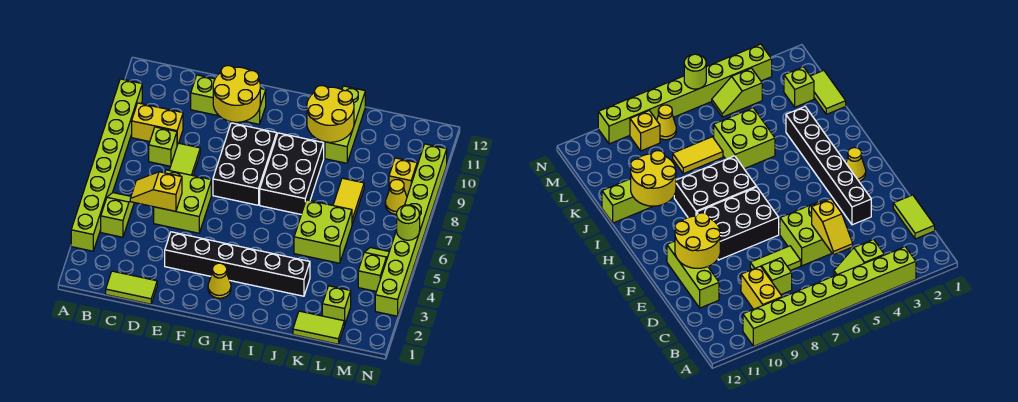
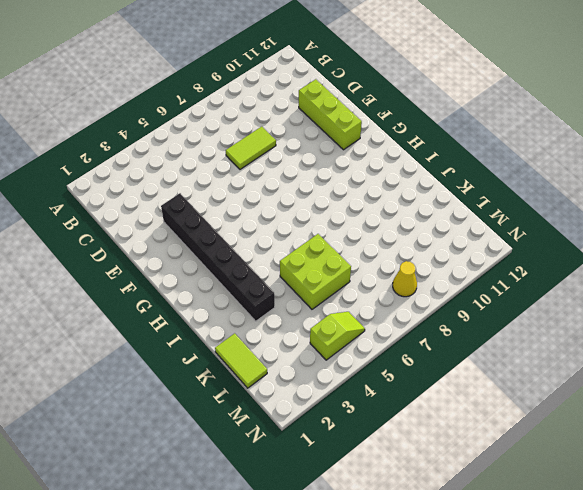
none -> lime brick A3:A10 level 1
none -> lime slope B4:B5 level 1 top 4
none -> yellow brick B9:C9 level 1

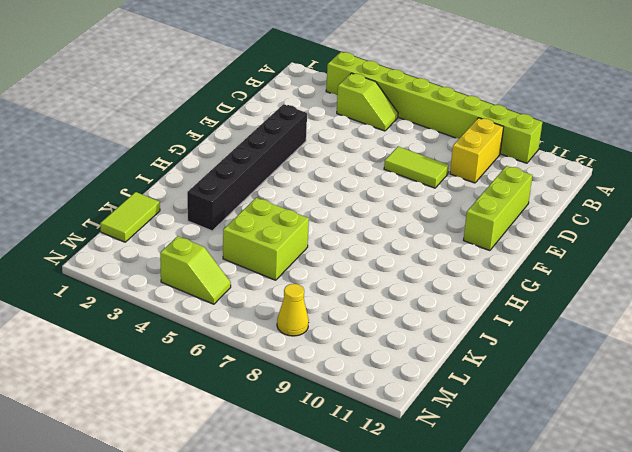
none -> lime tile C1:D1 level 1
none -> lime brick C8 level 1
none -> lime brick D5:E6 level 1

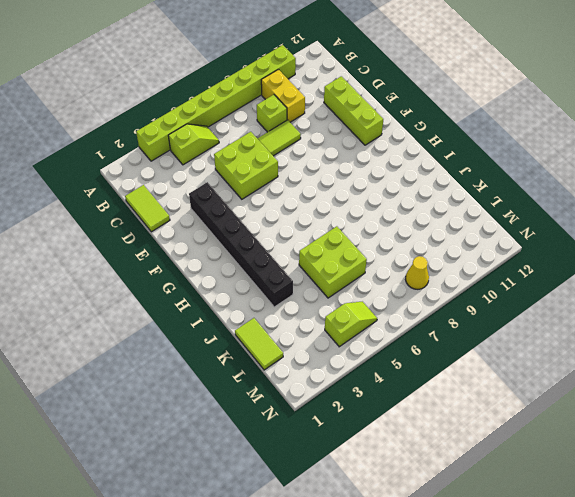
none -> black brick F7:G9 level 1
none -> yellow cone G2 level 1
none -> black brick H7:I9 level 1

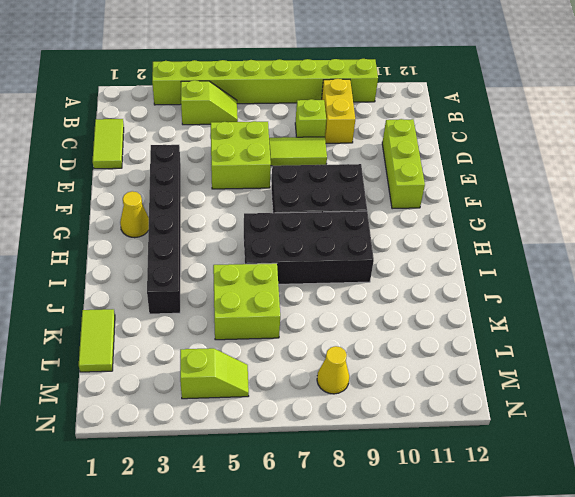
black brick H6:I9 level 1 -> black brick H7:I9 level 1
none -> lime brick J10:J12 level 1
none -> yellow tile K7:K8 level 1
none -> lime brick L2 level 1

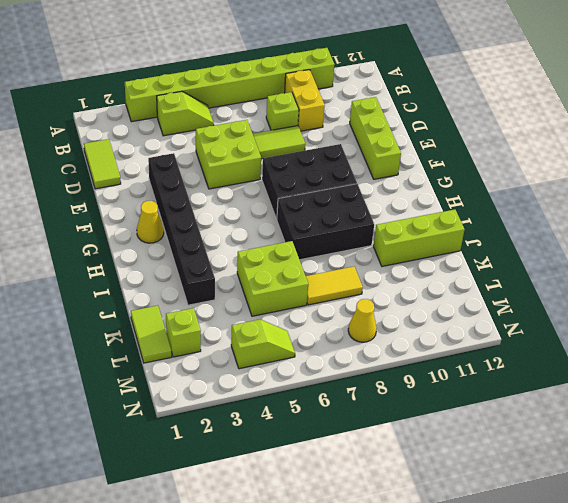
none -> yellow brick M9 level 1
none -> lime brick N3:N10 level 1
none -> yellow slope C5:D5 level 2 top D

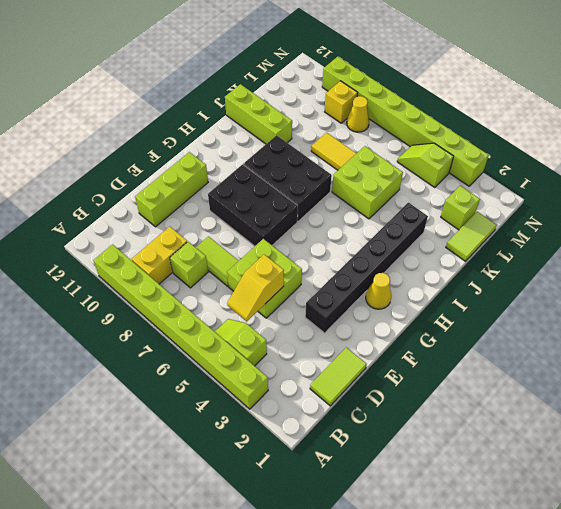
none -> yellow round brick E10:F11 level 2
none -> yellow round brick I10:J11 level 2
none -> lime round brick N6 level 2

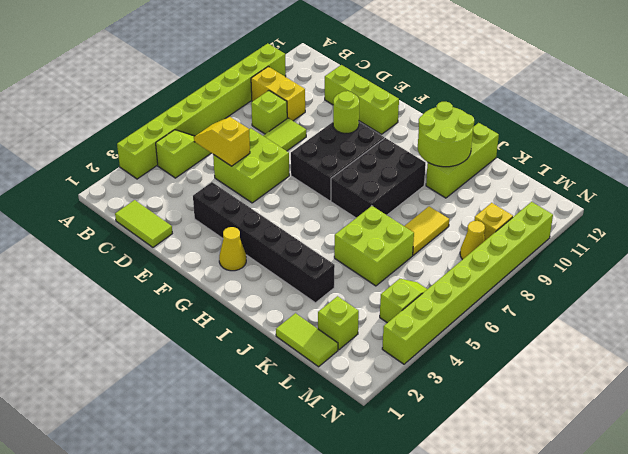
lime round brick F9 level 2 -> lime round brick N6 level 2
lime round brick I10:J11 level 2 -> yellow round brick I10:J11 level 2
none -> yellow round brick E10:F11 level 2

